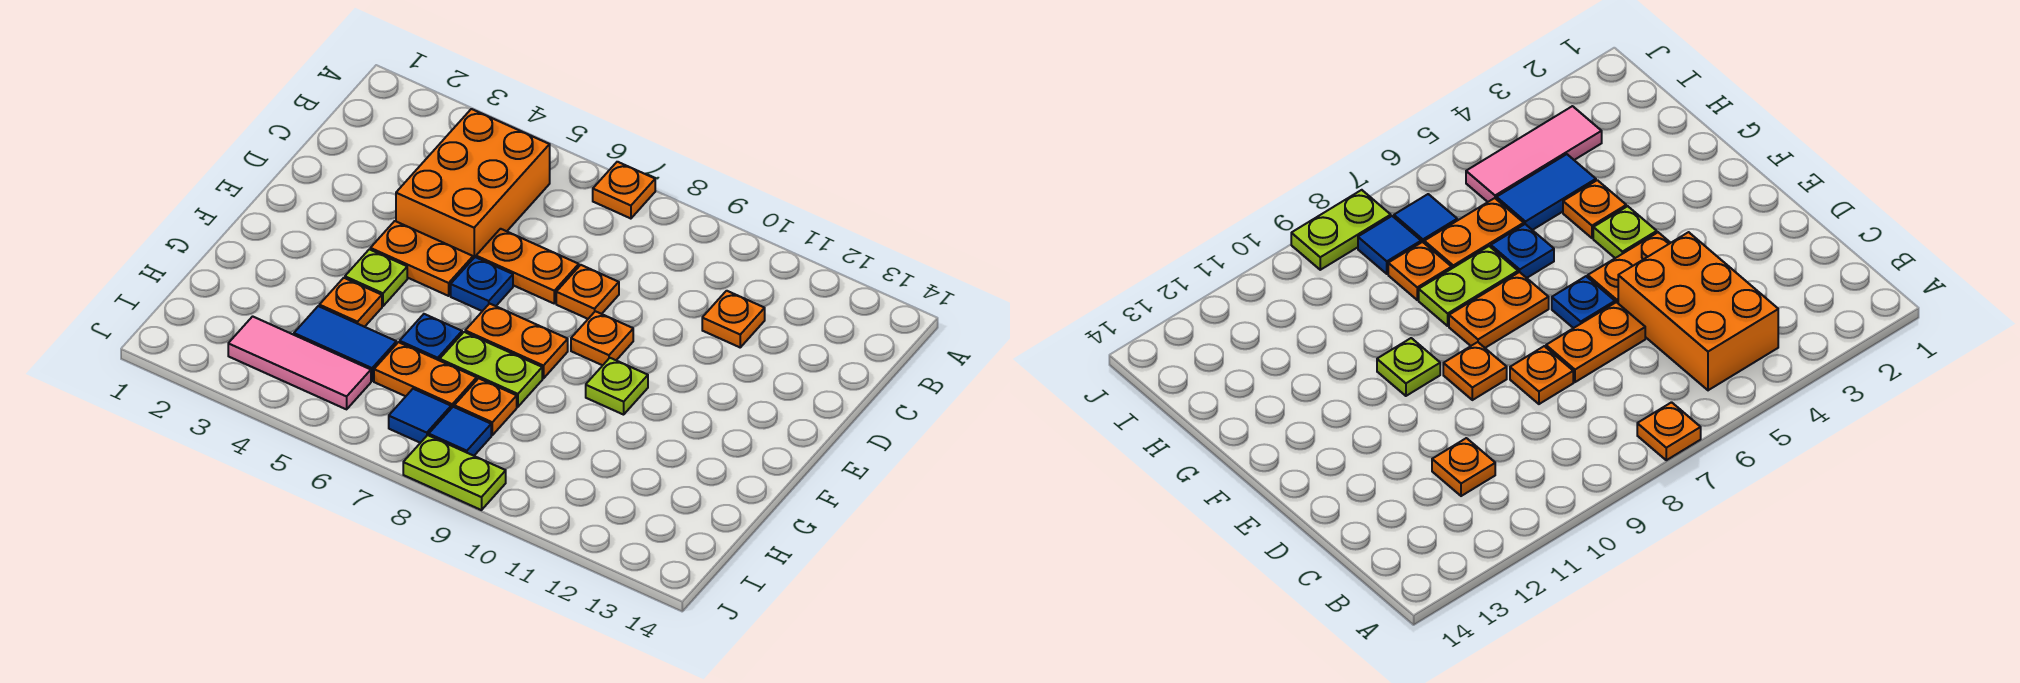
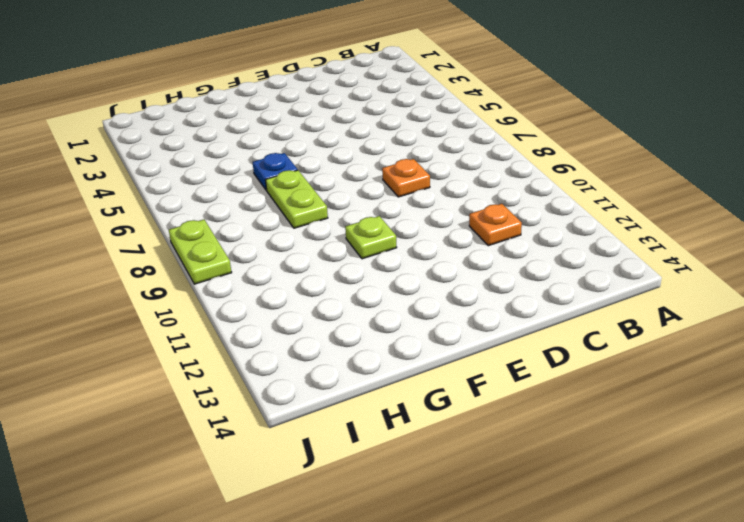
none -> orange plate A7 level 1
none -> orange brick B4:D5 level 1
none -> orange plate D6:D7 level 1

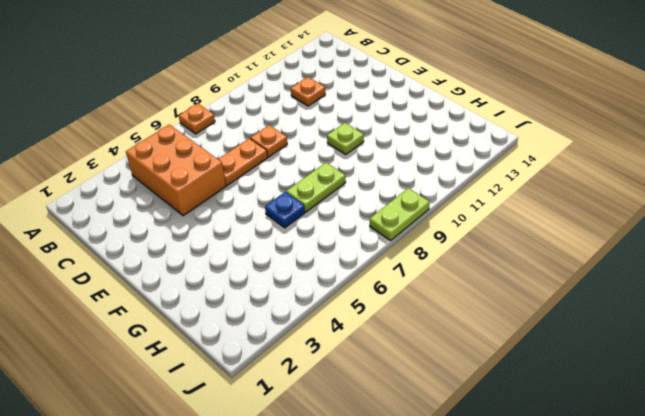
none -> orange plate E4:E5 level 1
none -> blue plate E6 level 1
none -> orange plate E9 level 1

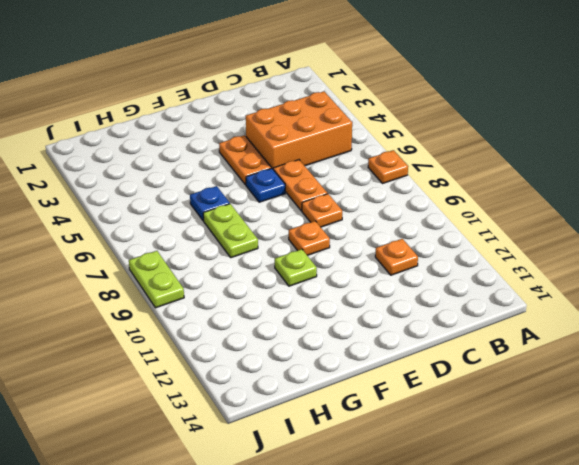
none -> lime plate F4 level 1
none -> orange plate F7:F8 level 1
none -> orange plate G4 level 1

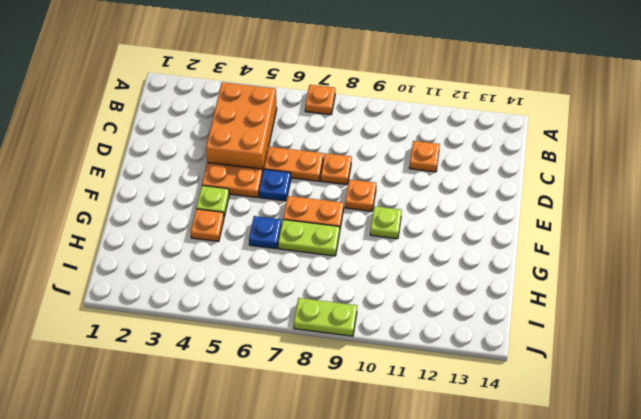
none -> blue tile H4:H5 level 1
none -> orange plate H6:H7 level 1
none -> orange plate H8 level 1

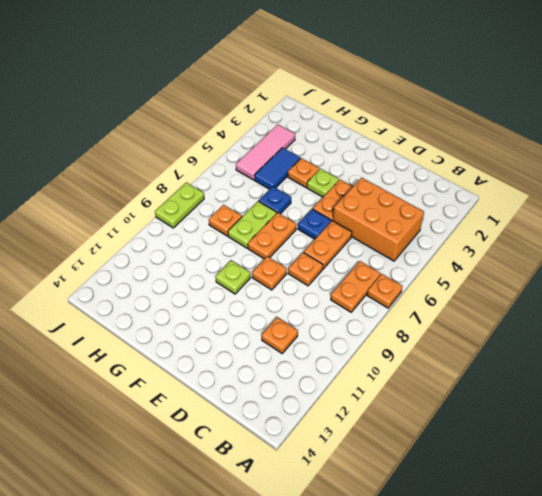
orange plate B7:B8 level 1 -> orange plate H6:H7 level 1
none -> blue tile I7 level 1
none -> blue tile I8 level 1

